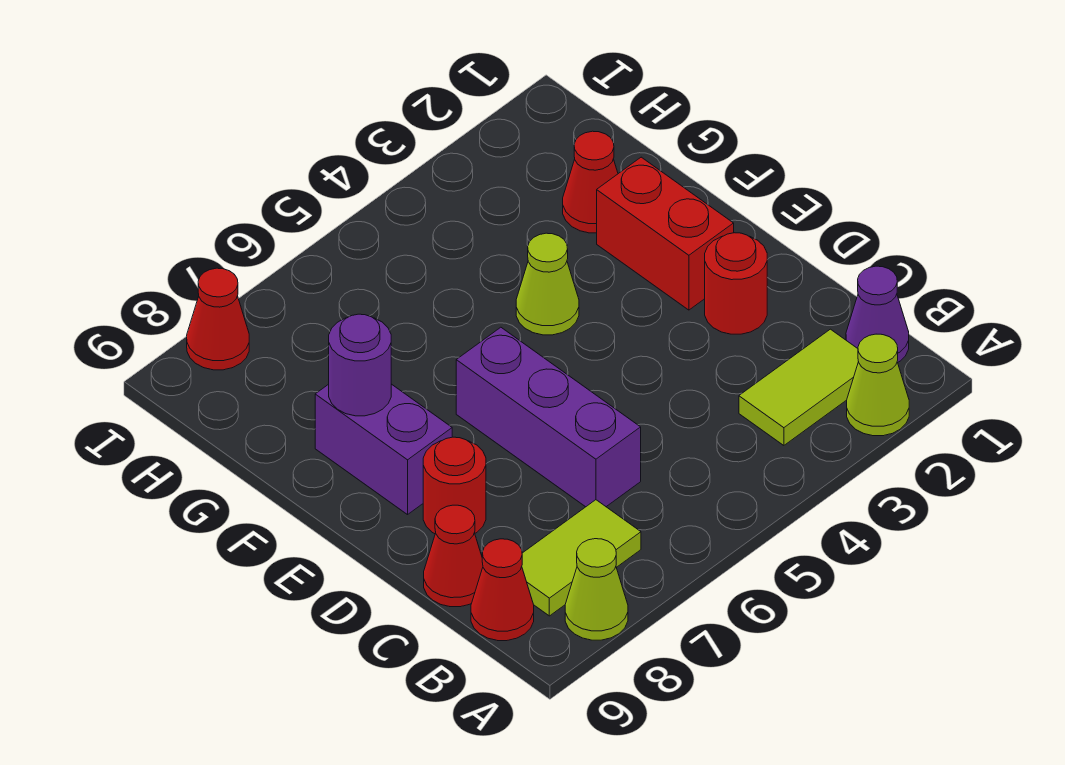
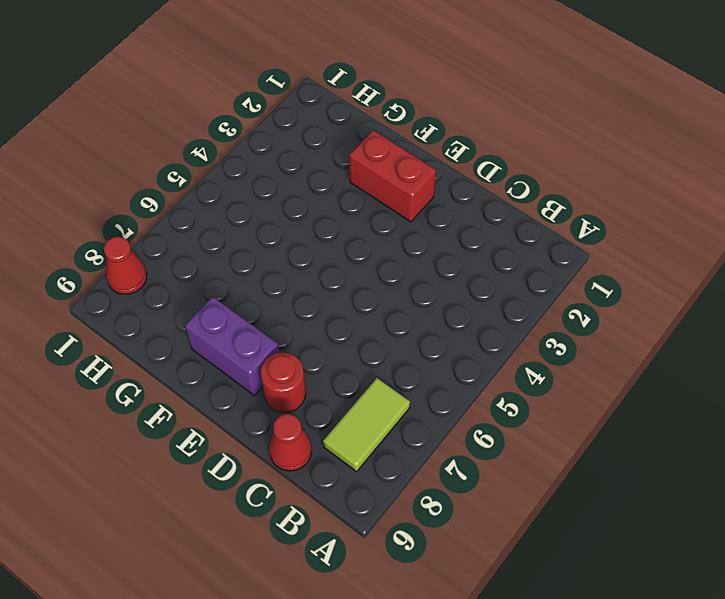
none -> lime cone A2 level 1
none -> lime cone A8 level 1
none -> purple cone B1 level 1

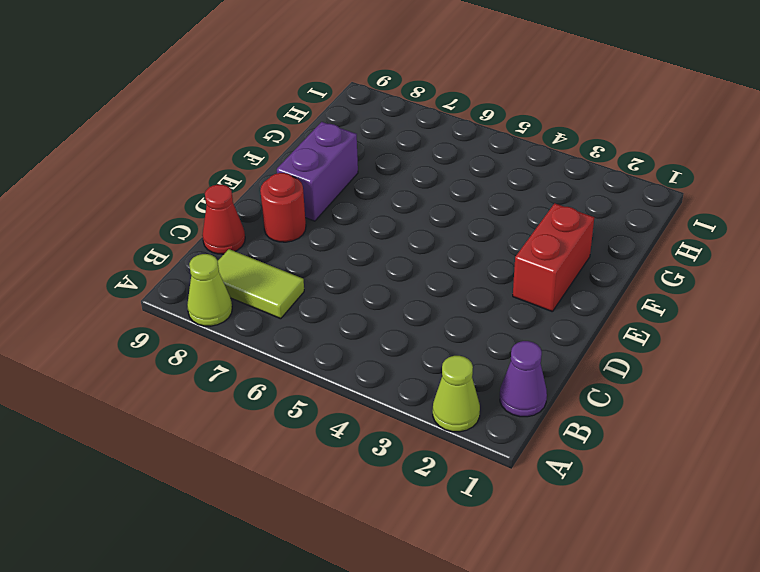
none -> lime tile B2:B3 level 1
none -> red cone B9 level 1
none -> purple brick C6:E6 level 1

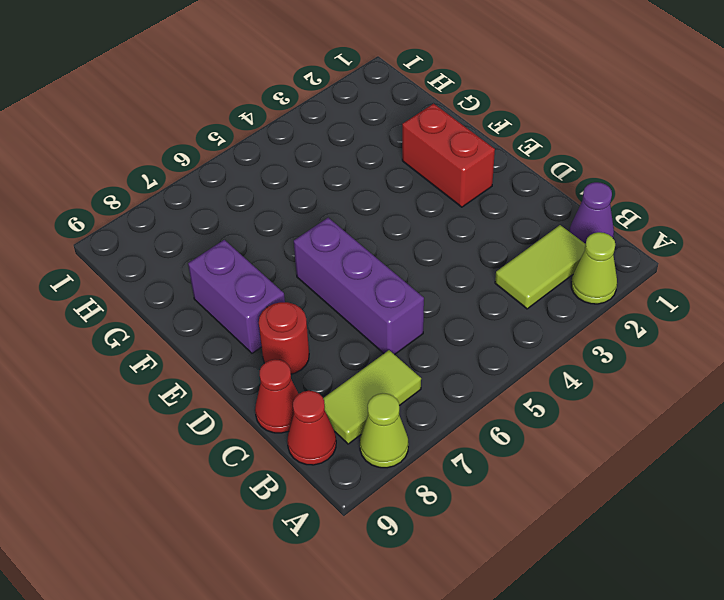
none -> red round brick D2 level 1
none -> lime cone F4 level 1
none -> red cone G2 level 1

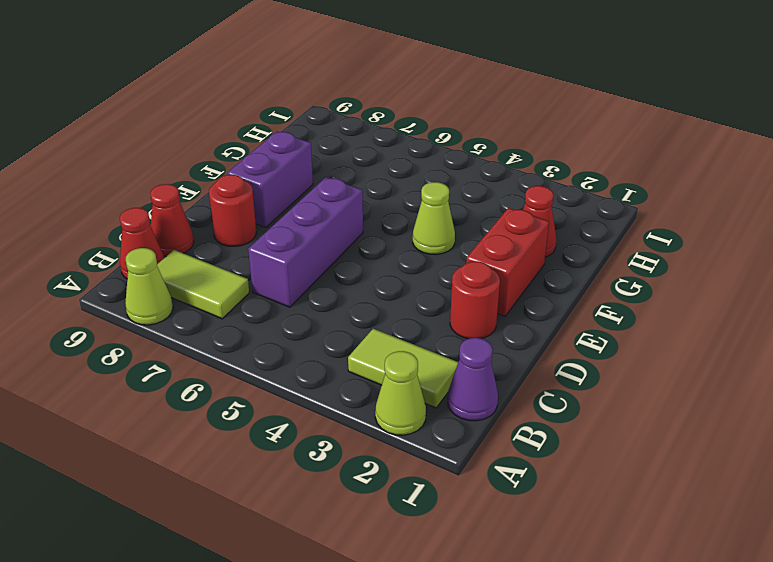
none -> red cone I8 level 1
none -> purple round brick F8 level 2

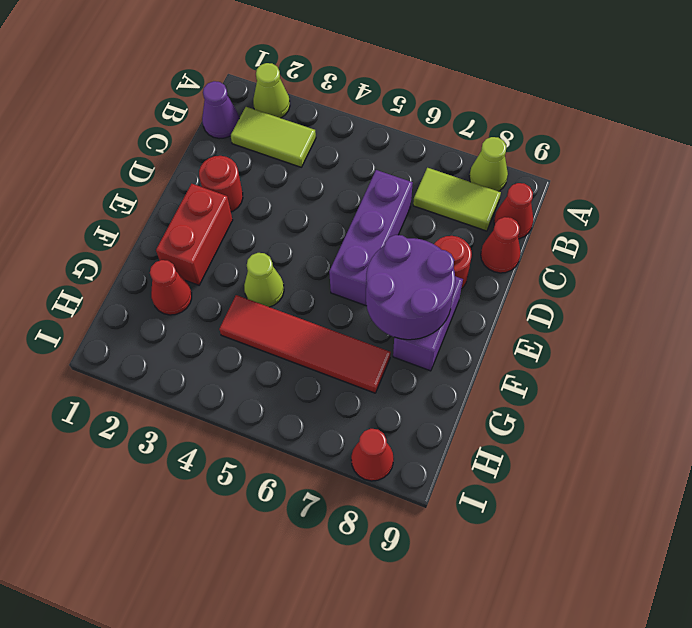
purple round brick E7:F8 level 2 -> purple round brick F8 level 2
red tile G4:G7 level 1 -> none

